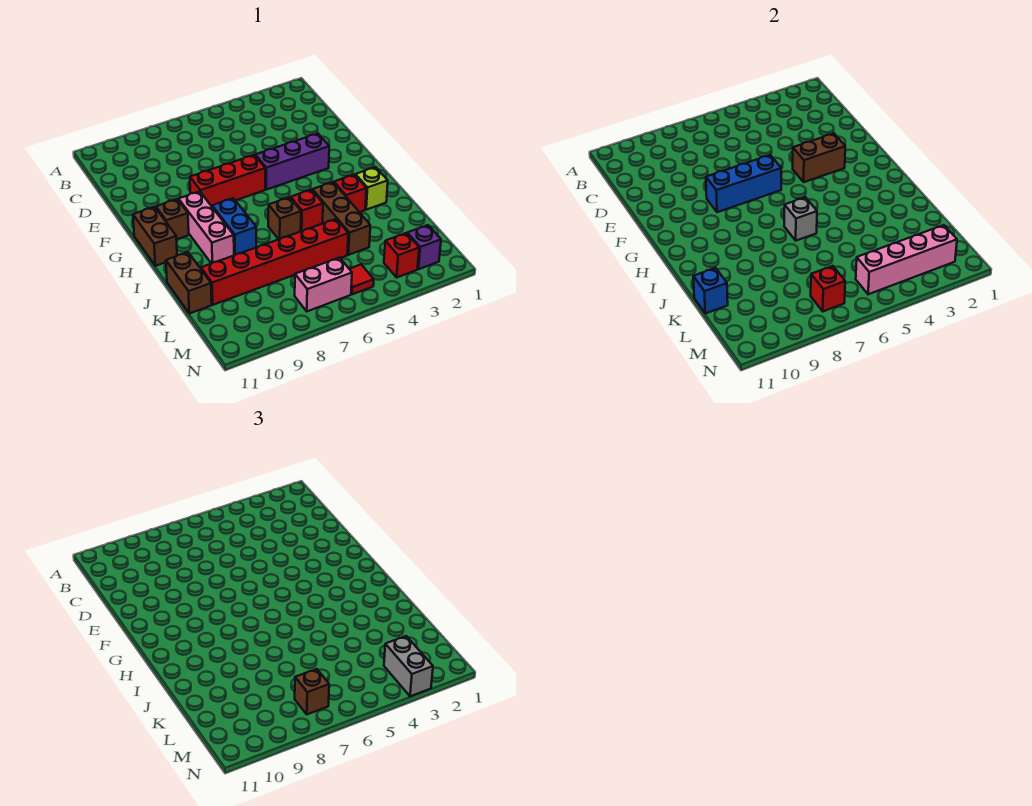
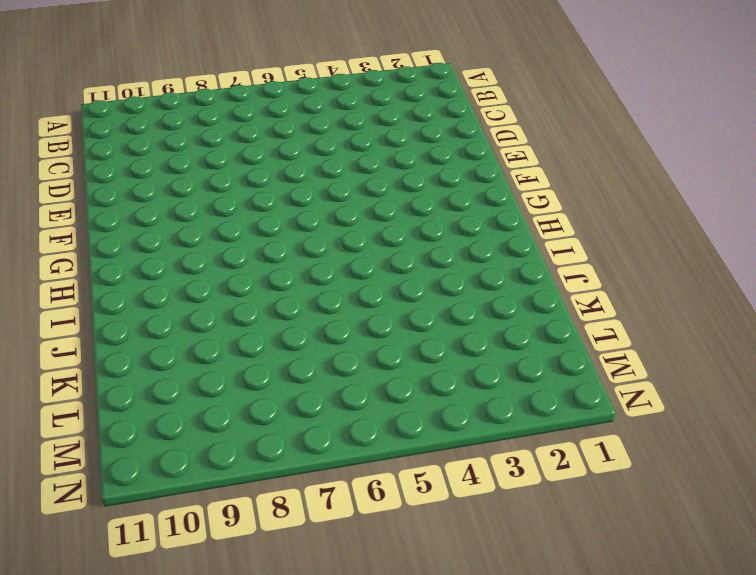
none -> purple brick F3:F5 level 1
none -> red brick F6:F8 level 1
none -> pink brick G9:I9 level 1

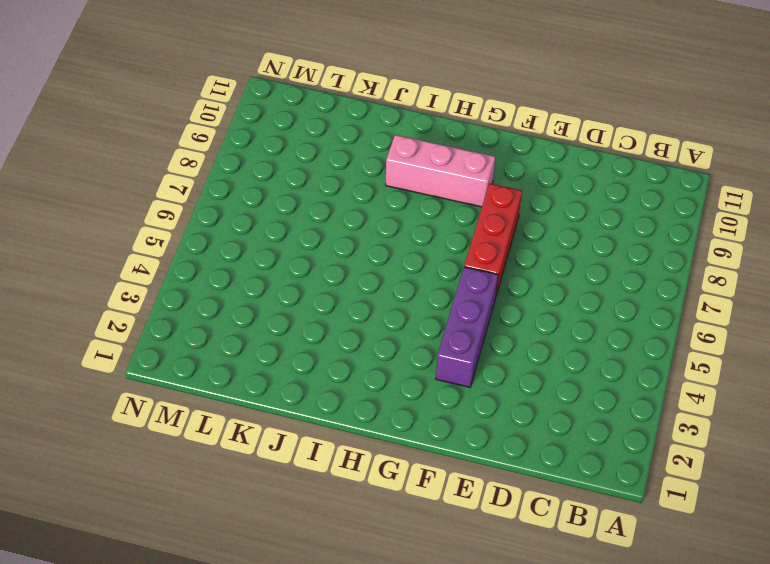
none -> brown brick G10 level 1
none -> brown brick G11:H11 level 1
none -> blue brick H8:I8 level 1

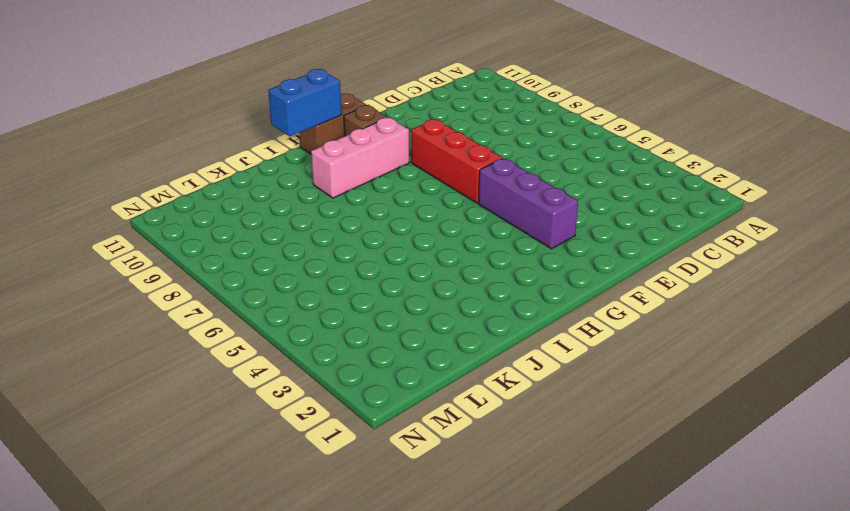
blue brick H11:I11 level 2 -> blue brick H8:I8 level 1
none -> lime brick I2 level 1
none -> red brick I3 level 1
none -> brown brick I4:K4 level 1

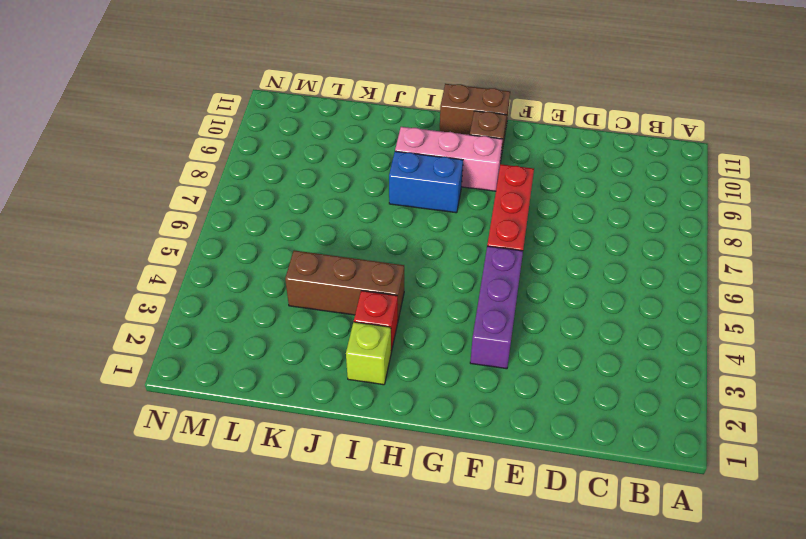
none -> red brick I5 level 1
none -> brown brick I6 level 1
none -> brown brick J11:K11 level 1

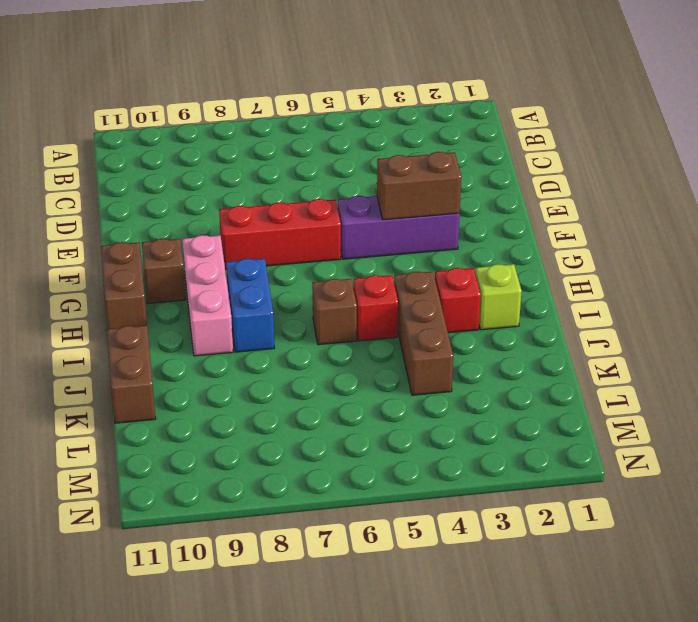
none -> red brick K5:K10 level 1
none -> purple brick M2 level 1
none -> red brick M3 level 1

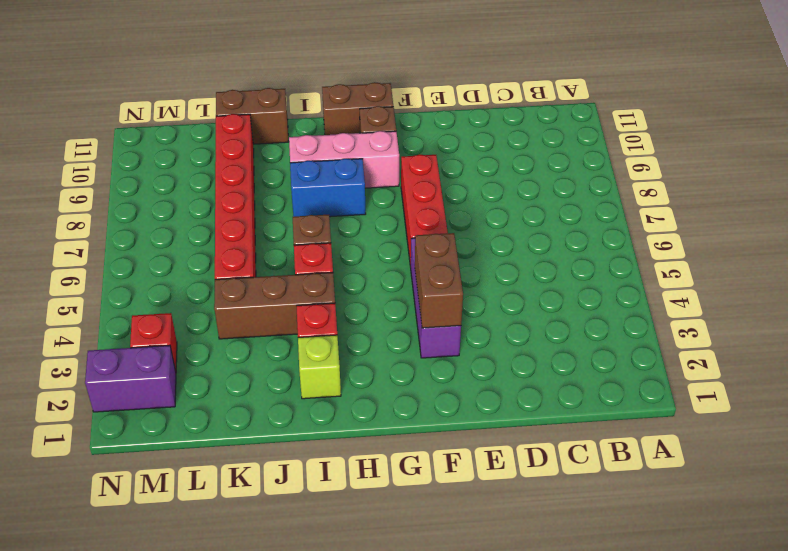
purple brick M2:N2 level 1 -> purple brick M2 level 1
none -> red tile M5 level 1
none -> pink brick M6:M7 level 1
none -> blue brick F6:F8 level 2

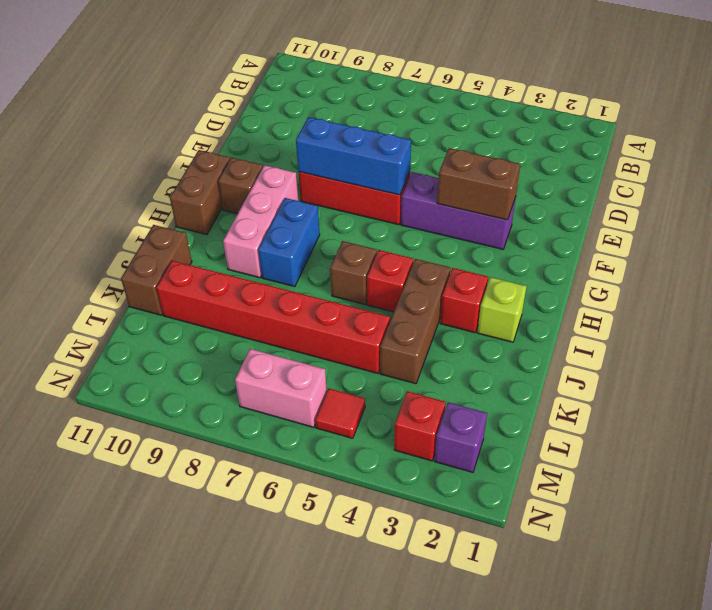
none -> grey brick I6 level 2
none -> blue brick K11 level 2
none -> pink brick M2:M5 level 2

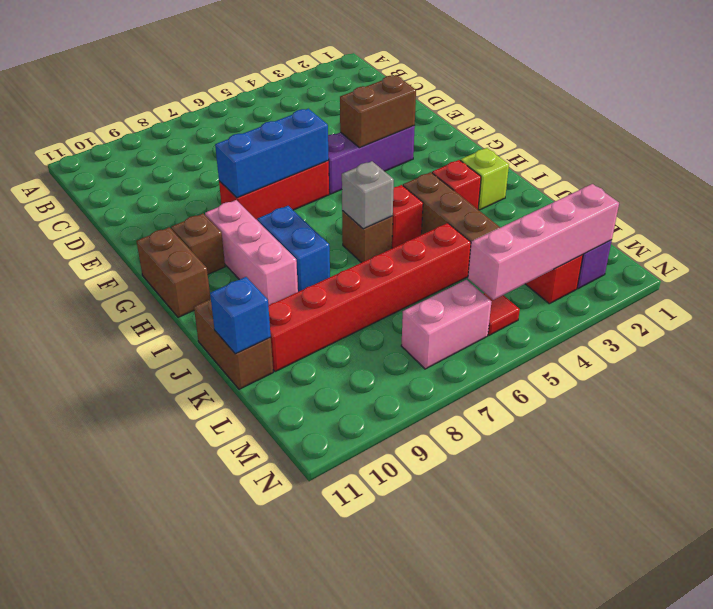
none -> red brick M7 level 2
none -> grey brick M3:N3 level 3
none -> brown brick M7 level 3

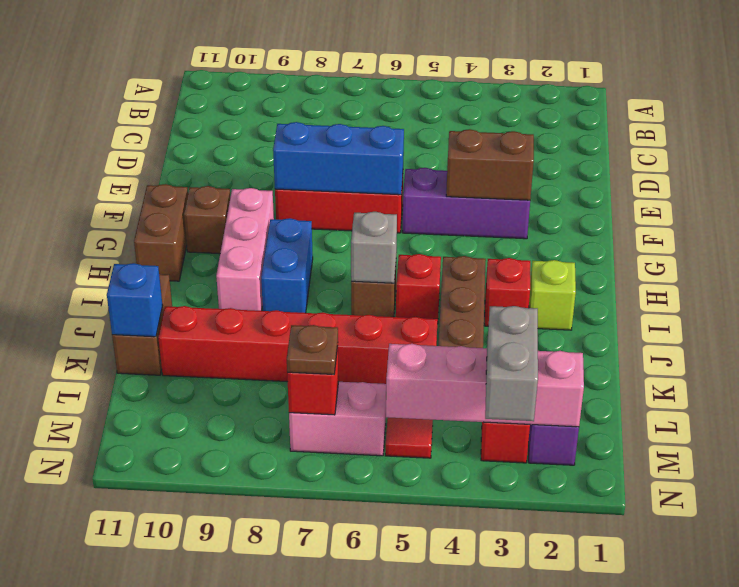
brown plate M7 level 3 -> brown brick M7 level 3

